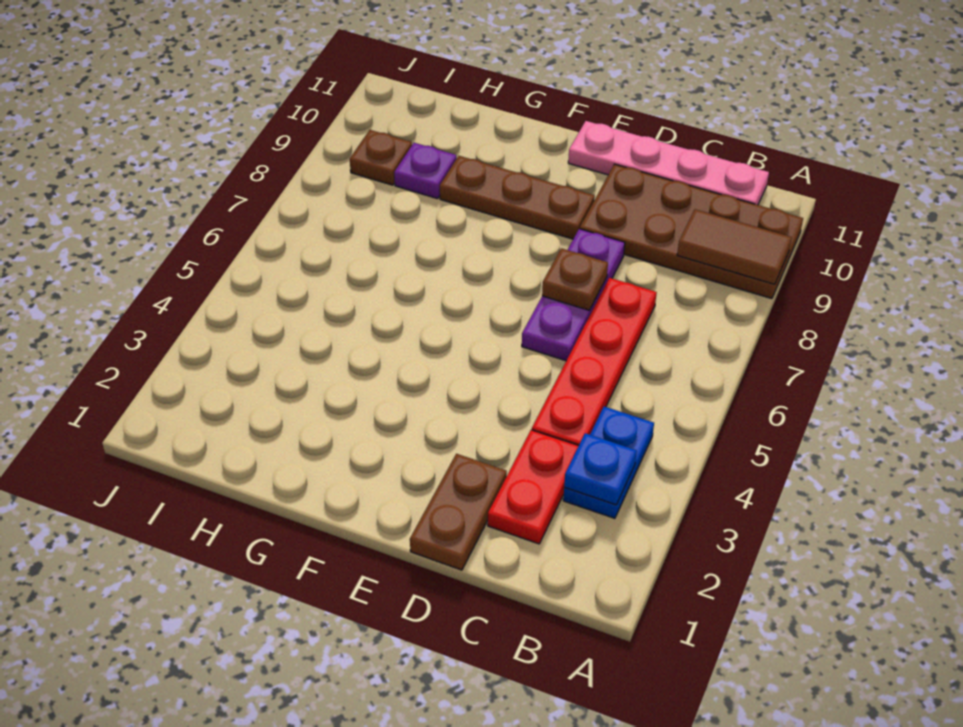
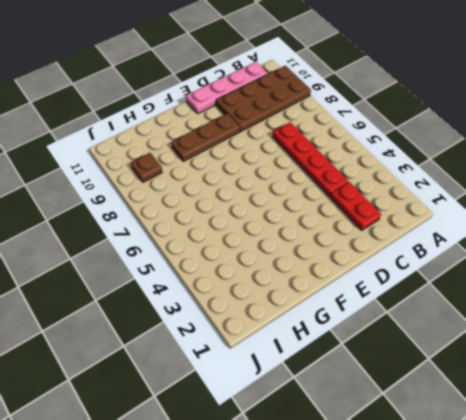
none -> blue plate B3:B4 level 1
none -> brown plate D1:D2 level 1
none -> purple plate D6:D8 level 1

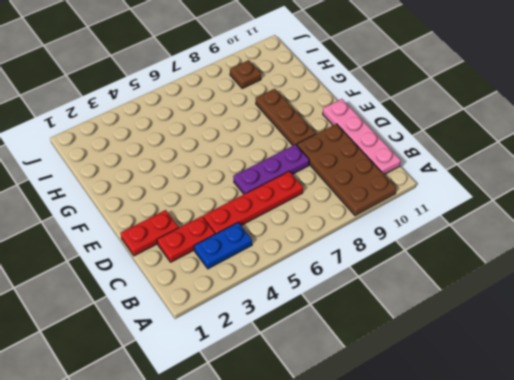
red plate D1:D2 level 1 -> brown plate D1:D2 level 1
none -> purple plate H9 level 1
none -> brown tile A9:B9 level 2
none -> blue plate B3 level 2

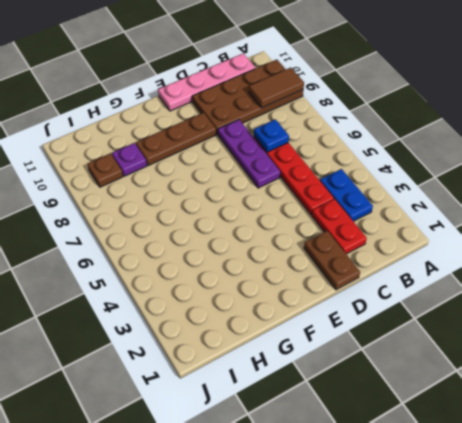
blue plate C7 level 2 -> blue plate B3 level 2
none -> brown plate D7 level 2

